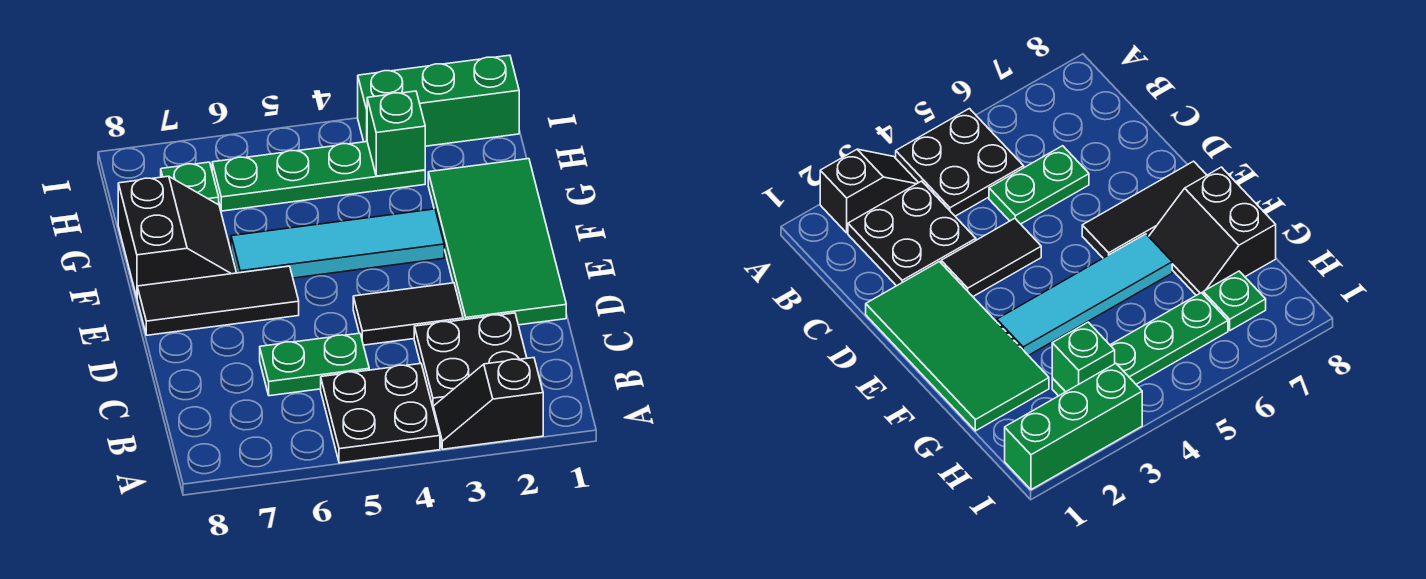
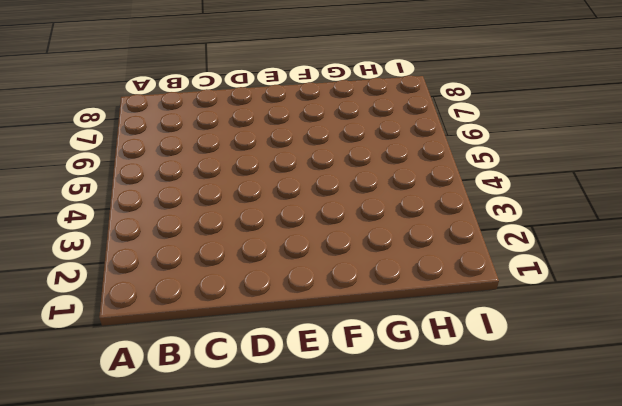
none -> black slope A2:A3 level 1 top 2
none -> black plate A4:B5 level 1
none -> black plate B2:C3 level 1

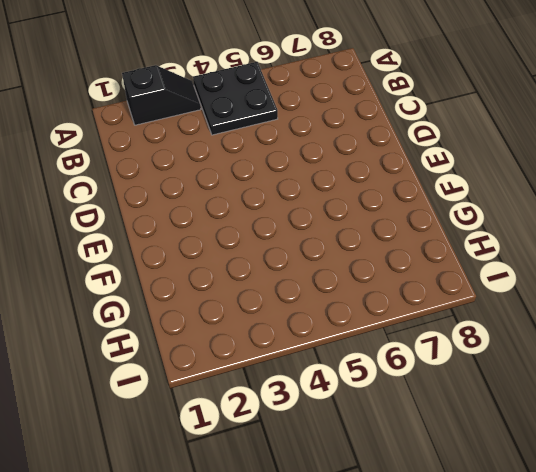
none -> black plate B2:C3 level 1
none -> green plate C5:C6 level 1
none -> green tile D1:G2 level 1

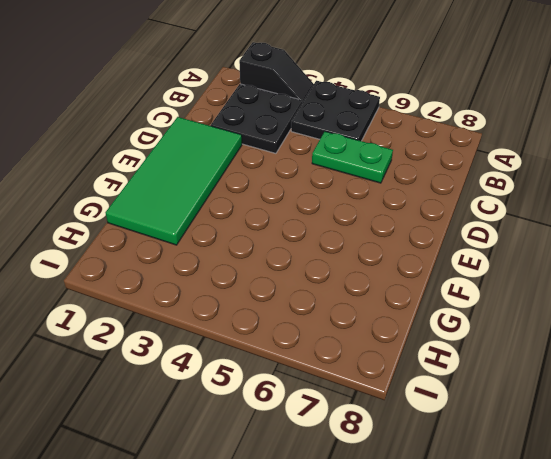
none -> black tile D3:D4 level 1
none -> black tile E6:E8 level 1
none -> cyan tile F3:F6 level 1

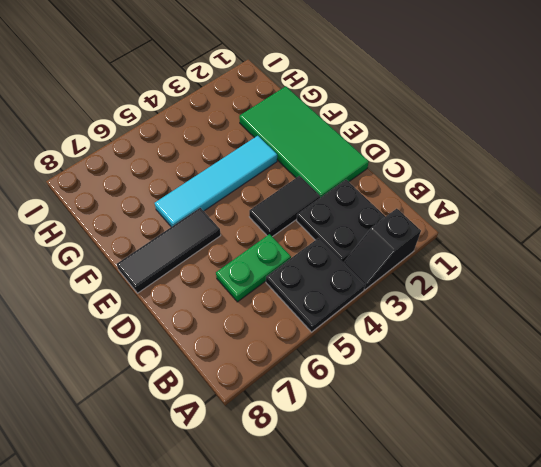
none -> black slope F7:G8 level 1 top 8
none -> green plate H3:H6 level 1
none -> green plate H7 level 1

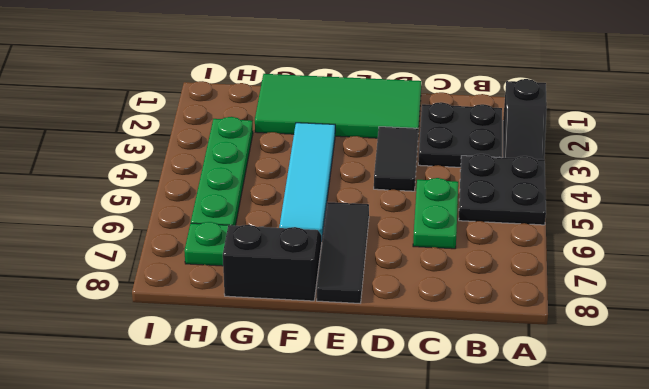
none -> green brick I1:I3 level 1
none -> green brick H3 level 2

